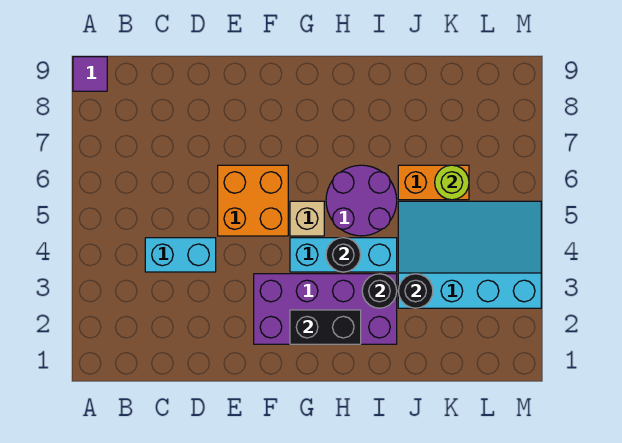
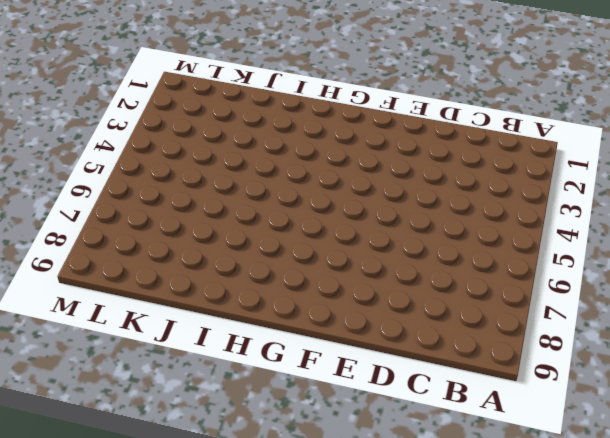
none -> purple tile A9 level 1
none -> cyan brick C4:D4 level 1
none -> orange brick E5:F6 level 1

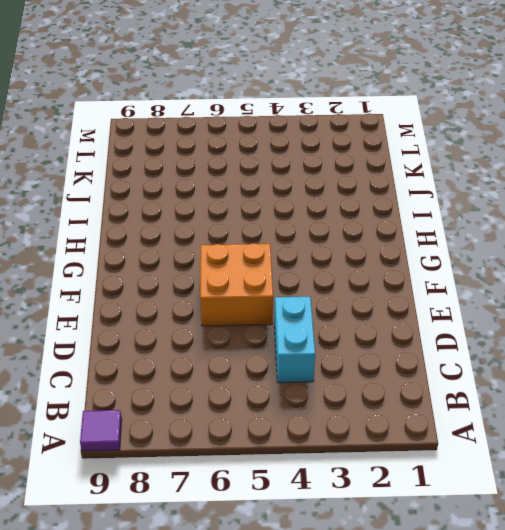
none -> purple brick F2:I3 level 1
none -> cyan brick G4:I4 level 1
none -> tan brick G5 level 1

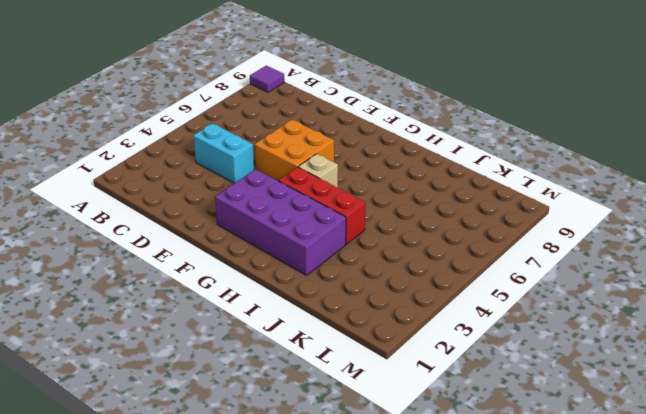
red brick G4:I4 level 1 -> cyan brick G4:I4 level 1
none -> purple round brick H5:I6 level 1
none -> cyan slope J3:M5 level 1 top 3
none -> orange brick J6:K6 level 1

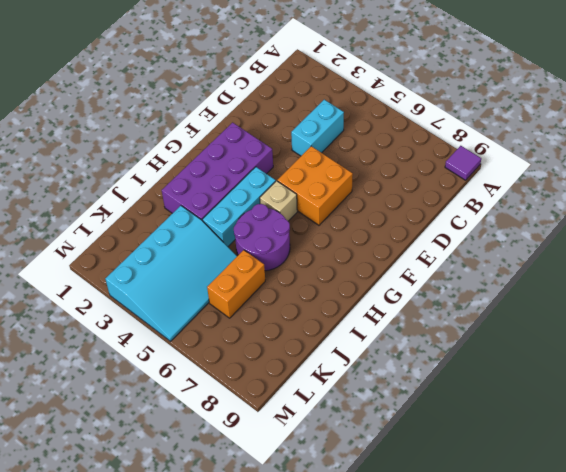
none -> black brick G2:H2 level 2
none -> black round brick H4 level 2
none -> black round brick I3 level 2

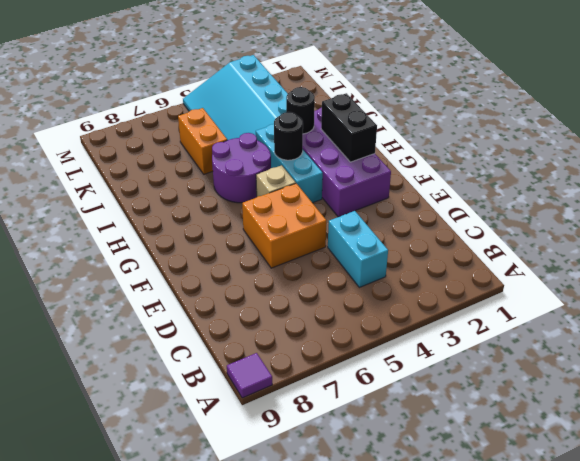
none -> black round brick J3 level 2
none -> lime round brick K6 level 2

